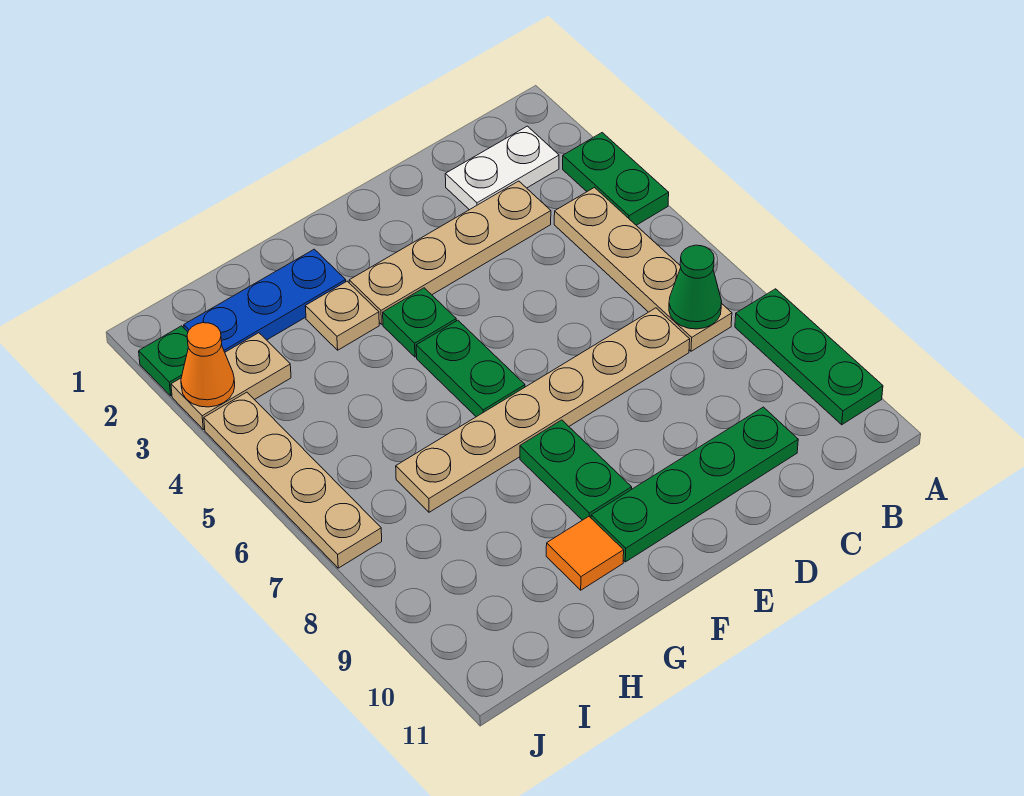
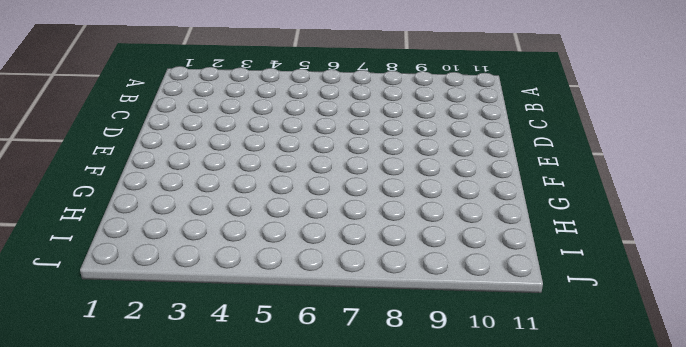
none -> green plate A3:A4 level 1
none -> green plate A8:A10 level 1
none -> white plate B2:C2 level 1

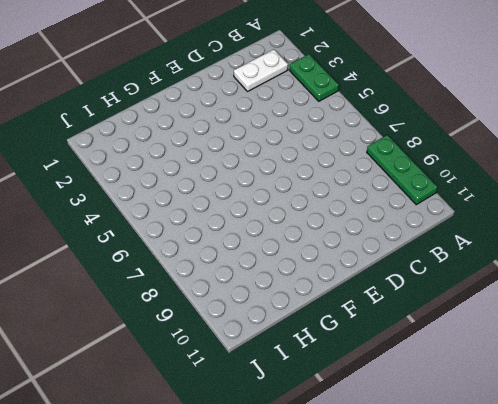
none -> tan plate B4:B7 level 1
none -> tan plate C3:F3 level 1
none -> tan plate C7:H7 level 1

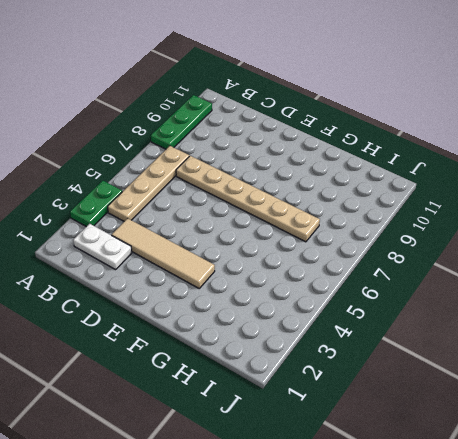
tan tile C3:F3 level 1 -> tan plate C3:F3 level 1
none -> green plate C10:F10 level 1
none -> green plate F4 level 1
none -> green plate F5:F6 level 1

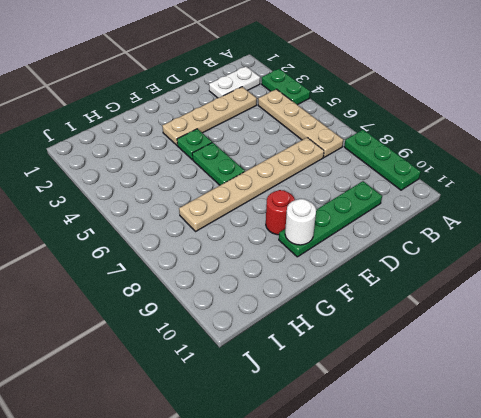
red round brick F9 level 1 -> green plate F8:F9 level 1
white round brick F10 level 2 -> none
none -> blue plate G2:I2 level 1
none -> tan plate G3 level 1
none -> orange tile G10 level 1

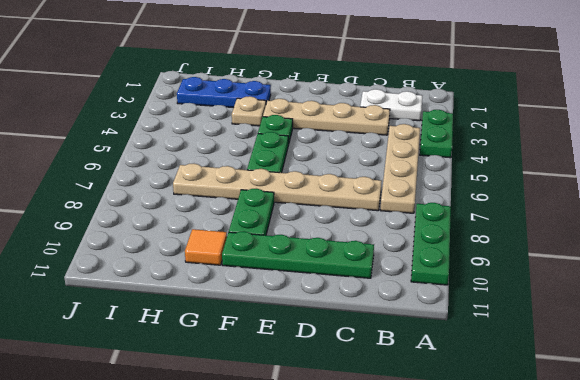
none -> tan plate I3:J3 level 1
none -> green plate J2 level 1
none -> tan plate J4:J7 level 1

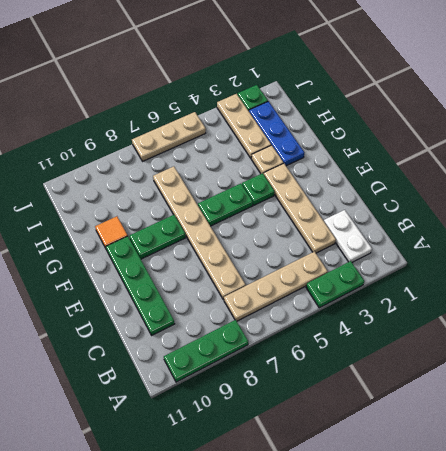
tan plate H3:J3 level 1 -> tan plate I3:J3 level 1
tan plate J5:J7 level 1 -> tan plate J4:J7 level 1
none -> green cone B7 level 2
none -> orange cone J3 level 2

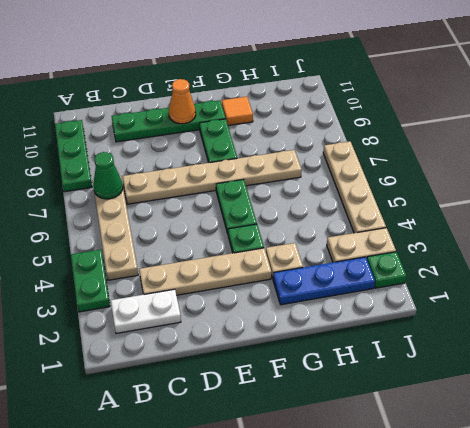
orange cone E10 level 2 -> orange cone J3 level 2

